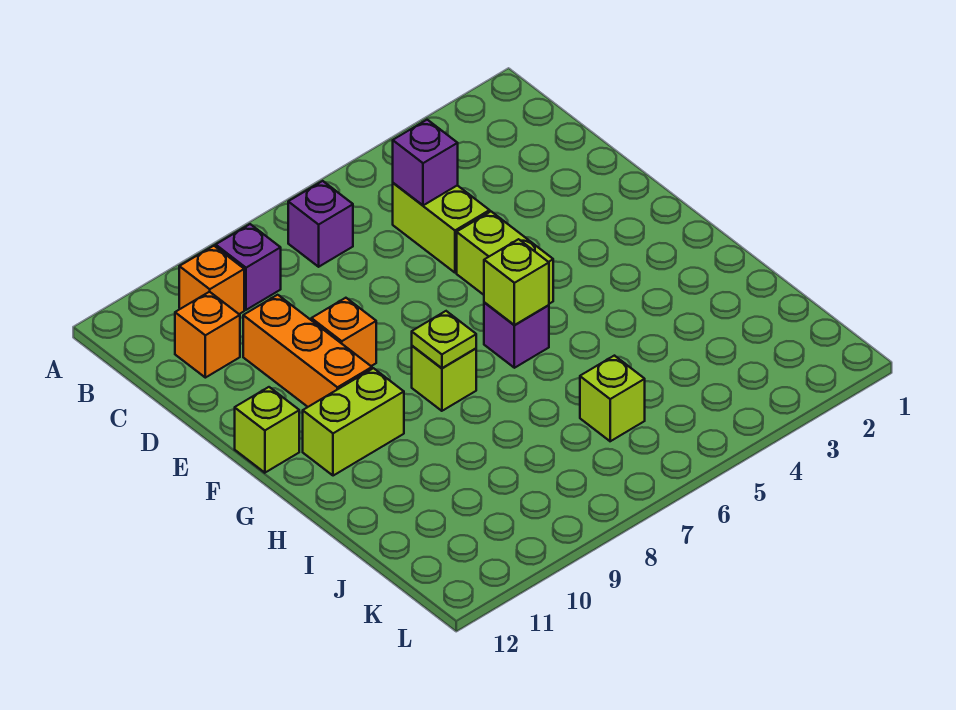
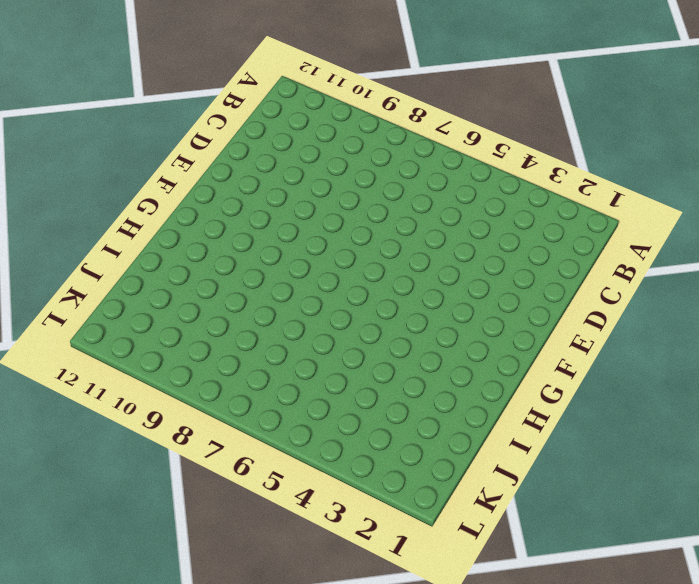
none -> purple brick B7 level 1
none -> purple brick B9 level 1
none -> orange brick B10 level 1

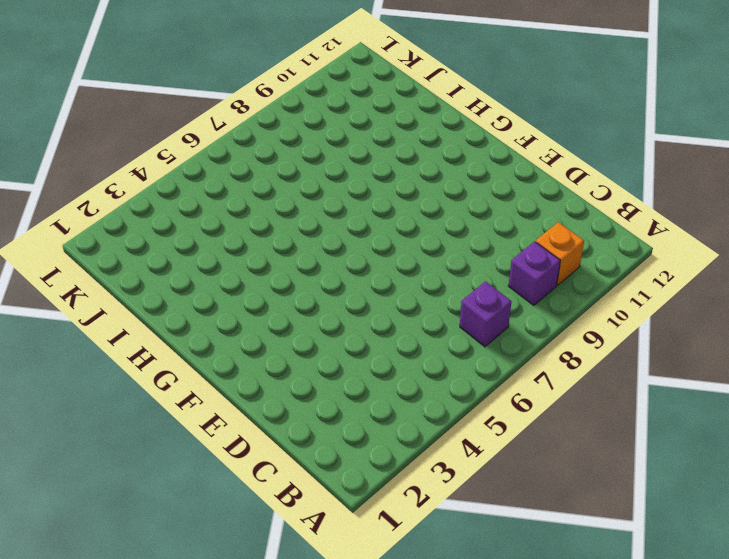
none -> lime brick C5:D5 level 1
none -> orange brick C11 level 1
none -> orange brick D10:F10 level 1

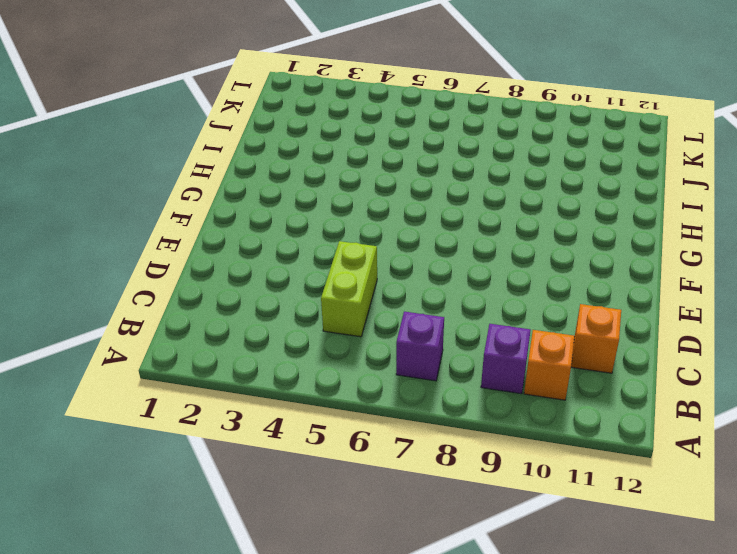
none -> orange brick D10:F10 level 1
none -> lime brick E5:F5 level 1
none -> orange brick E9 level 1

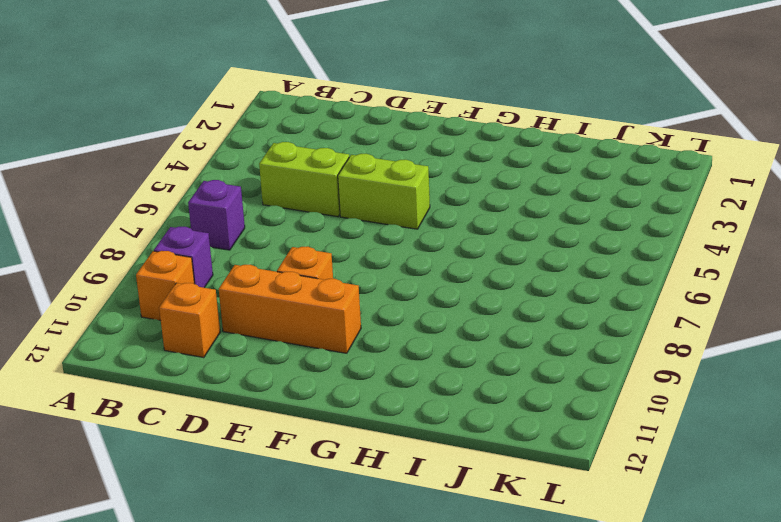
none -> lime brick F12 level 1
none -> purple brick G6 level 1
none -> lime brick G8 level 1

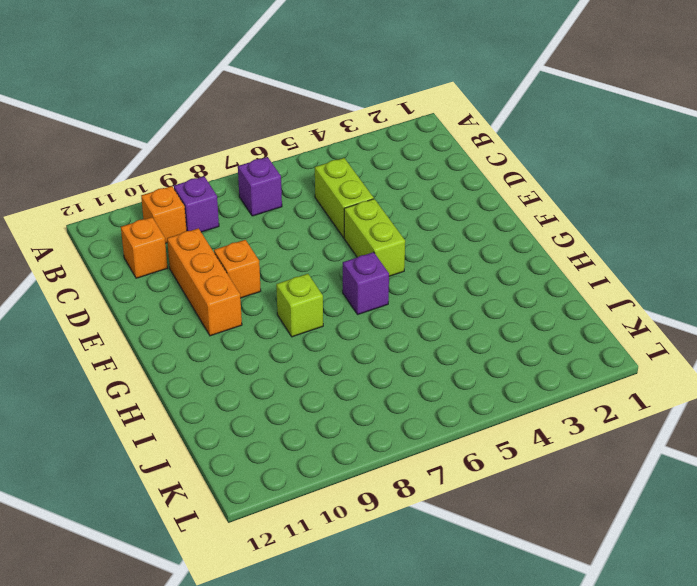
none -> lime brick F12 level 1
none -> lime brick G10:G11 level 1
none -> lime brick J6 level 1

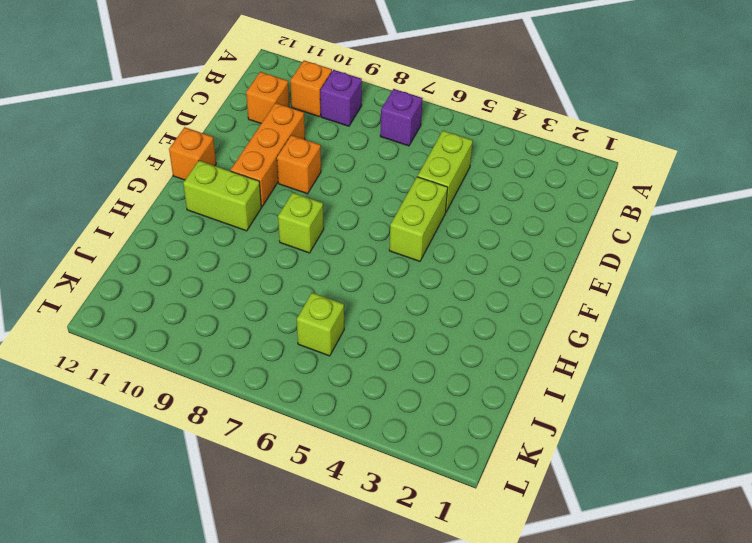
orange brick F12 level 1 -> lime brick F12 level 1
none -> purple brick G6 level 1
none -> purple brick C5 level 2
none -> lime brick G6 level 2

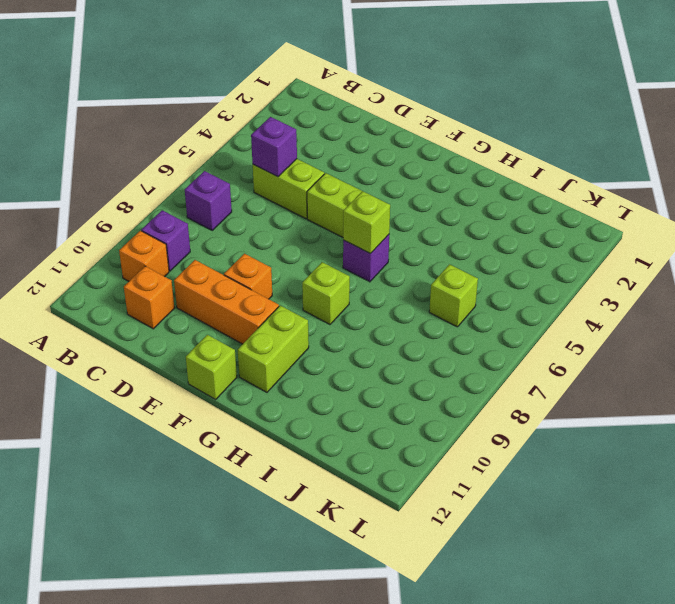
none -> lime plate G8 level 2

